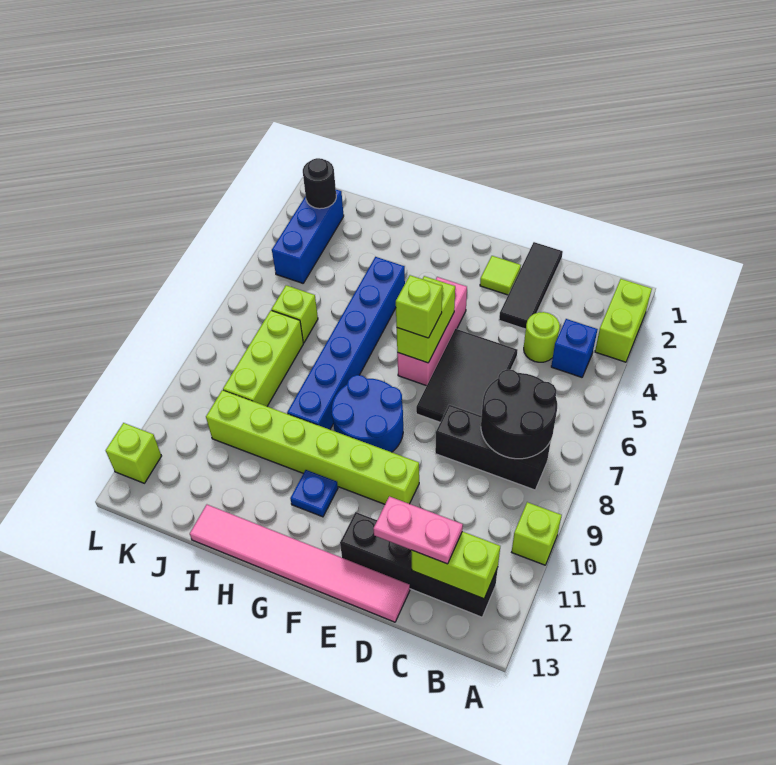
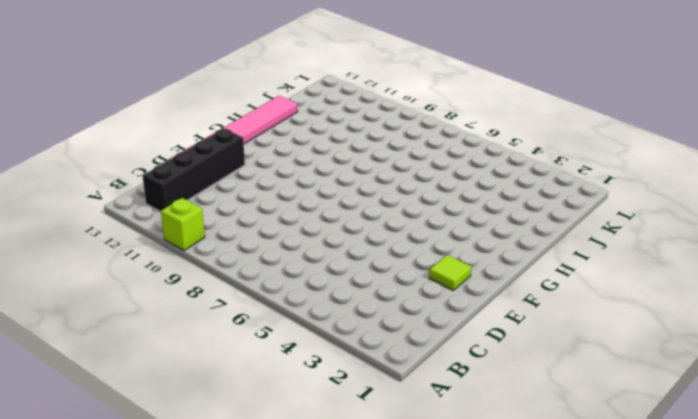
none -> lime brick A2:A3 level 1
none -> blue brick B4 level 1
none -> black brick B8:D8 level 1

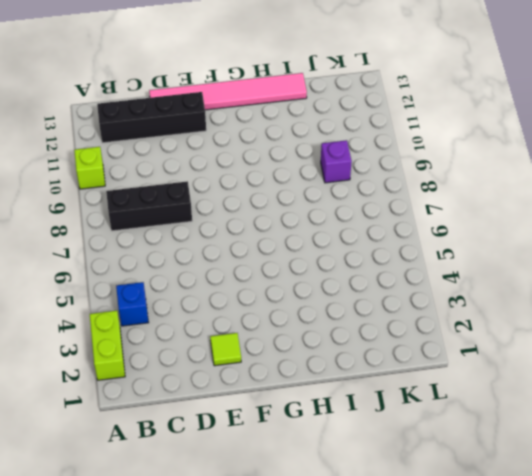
purple brick J9 level 1 -> lime brick J7:J9 level 1
none -> lime round brick C4 level 1
none -> black tile D1:D3 level 1
none -> black tile D5:E7 level 1

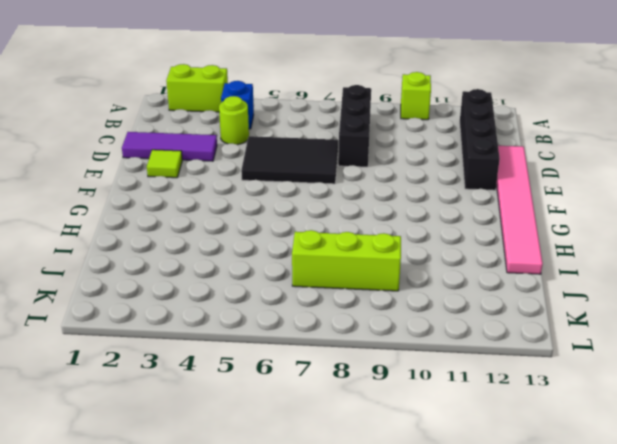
purple tile D1:D3 level 1 -> black tile D1:D3 level 1
none -> lime brick E10:J10 level 1
none -> pink brick F4:F6 level 1
none -> blue round brick F8:G9 level 1

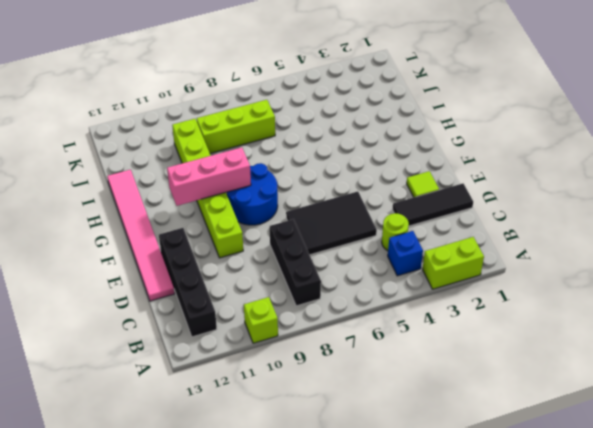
pink brick G9:G11 level 2 -> pink brick F4:F6 level 1
none -> blue plate G11 level 1
none -> blue brick H4:H9 level 1
none -> lime brick J6 level 1

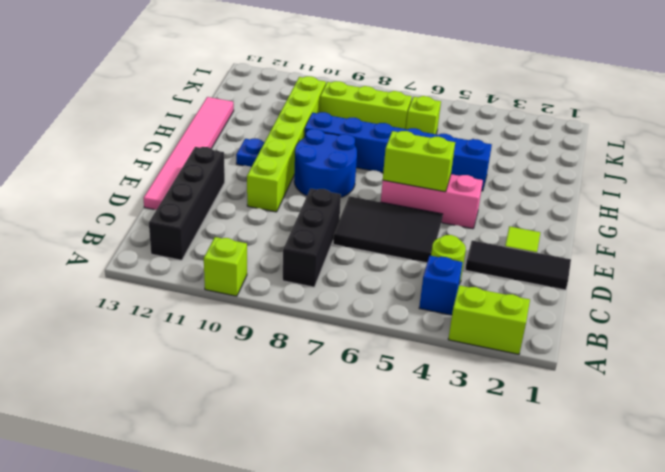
none -> blue brick K2:K4 level 1
none -> lime brick L12 level 1
none -> black round brick B7:C8 level 2

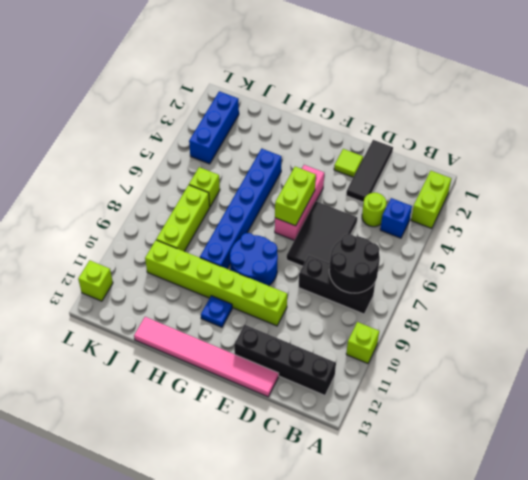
none -> lime brick B12:C12 level 2
none -> black round brick K2 level 2
none -> pink plate C12:D12 level 3

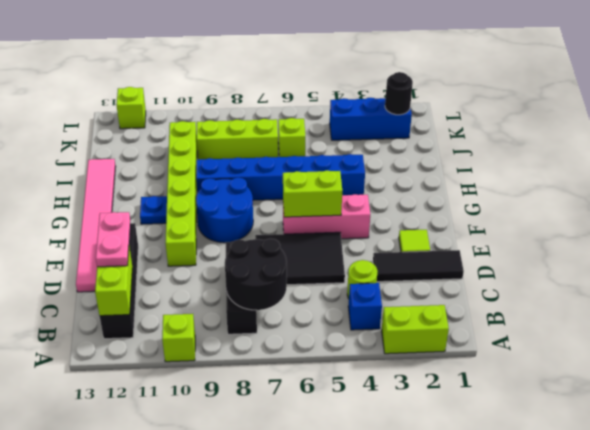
none -> lime brick F6 level 3

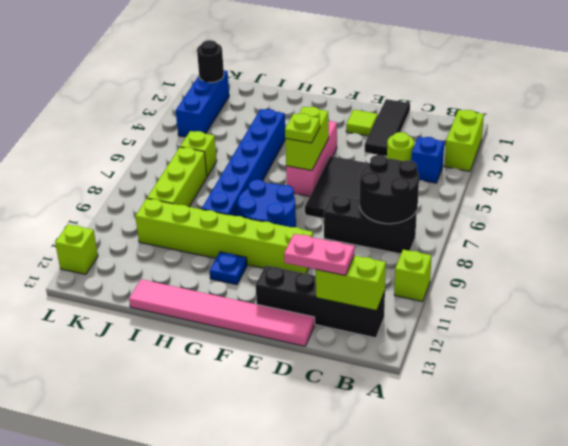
lime plate F6 level 3 -> lime brick F6 level 3

